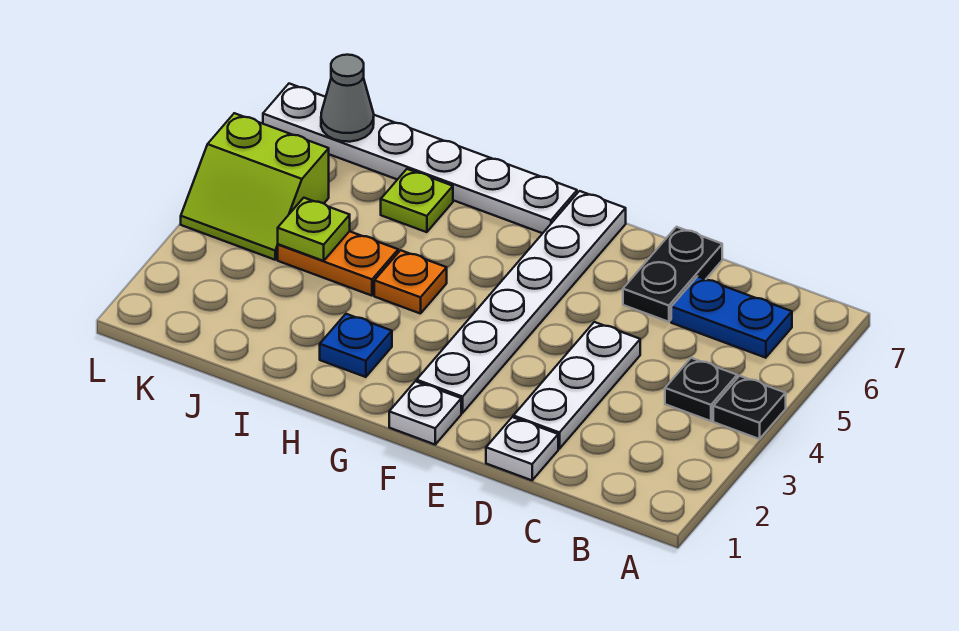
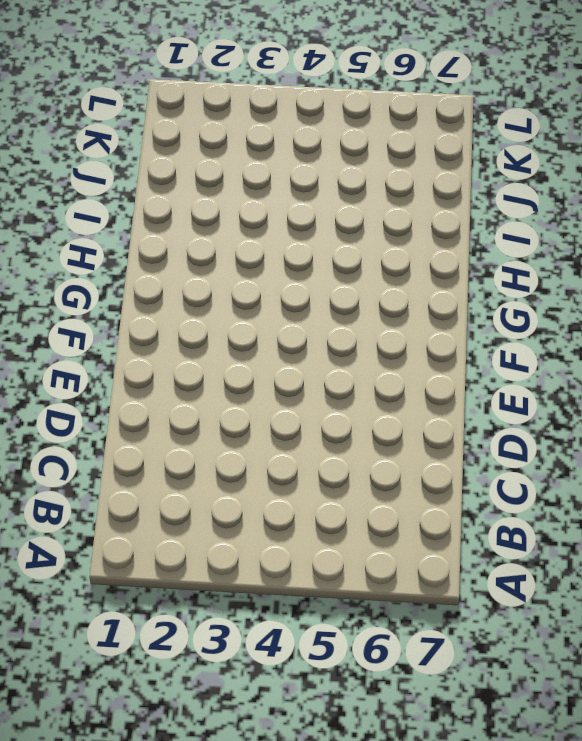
none -> black plate A4 level 1
none -> black plate B4 level 1
none -> blue plate B6:C6 level 1

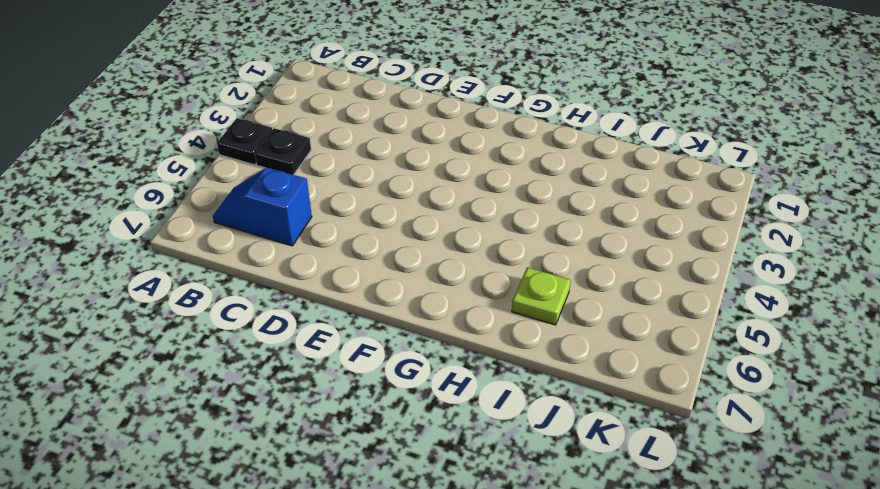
blue slope B6:C6 level 1 top C -> blue plate B6:C6 level 1
none -> white plate D1 level 1
none -> white plate D2:D4 level 1
none -> black plate D6:D7 level 1

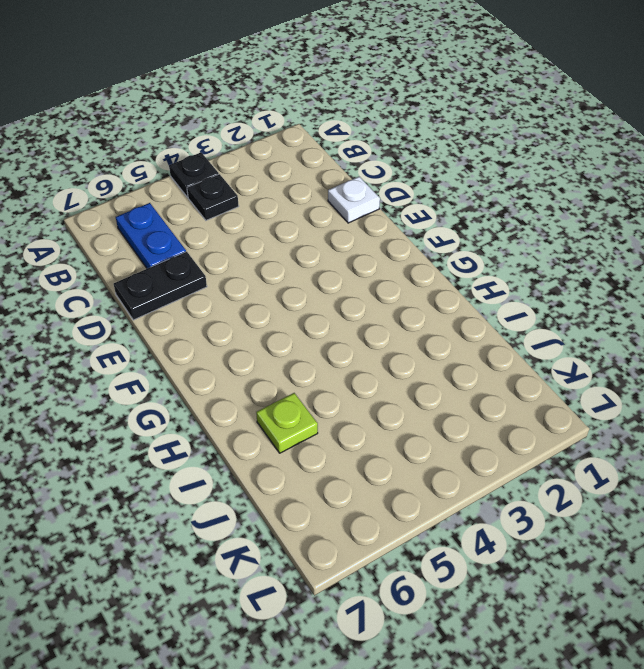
none -> white plate D2:D4 level 1
none -> white plate F1 level 1
none -> white plate F2:F7 level 1

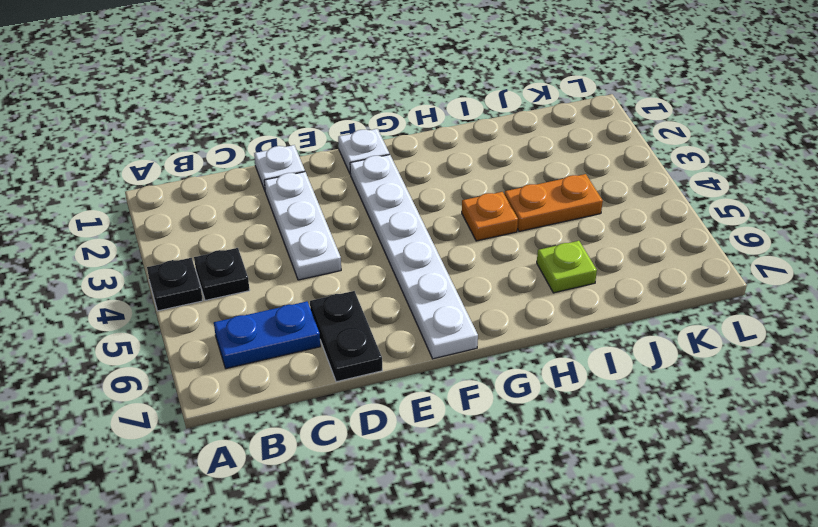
none -> white plate G7:L7 level 1
none -> blue plate H2 level 1
none -> lime slope K4:L5 level 1 top 5

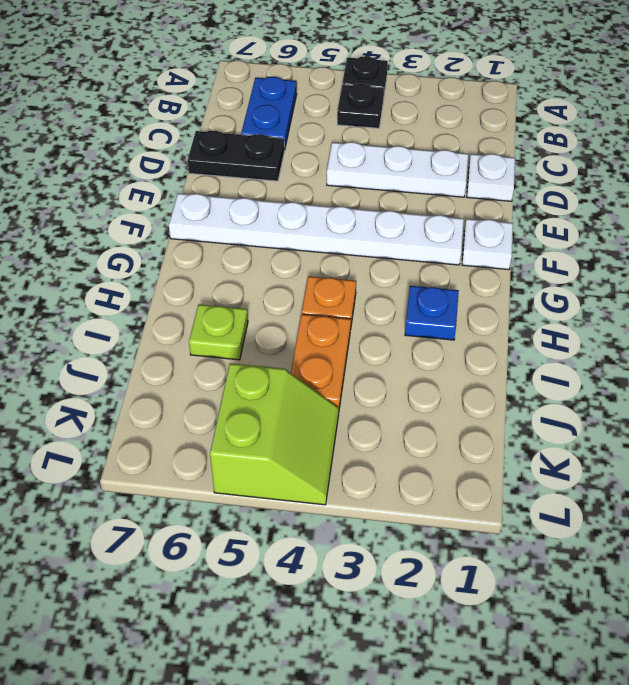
none -> white plate G7:L7 level 1
none -> lime plate J4 level 2
none -> grey cone K7 level 2

